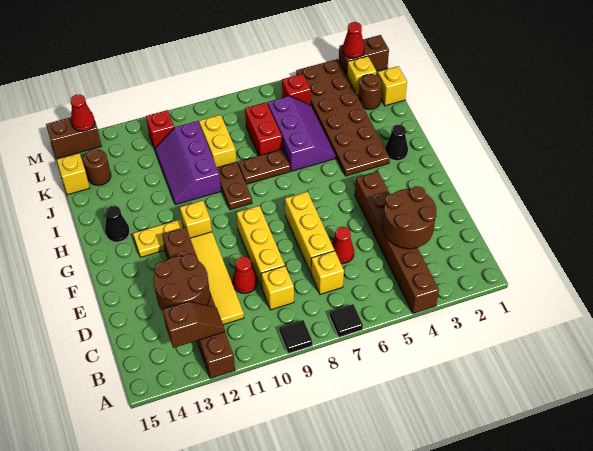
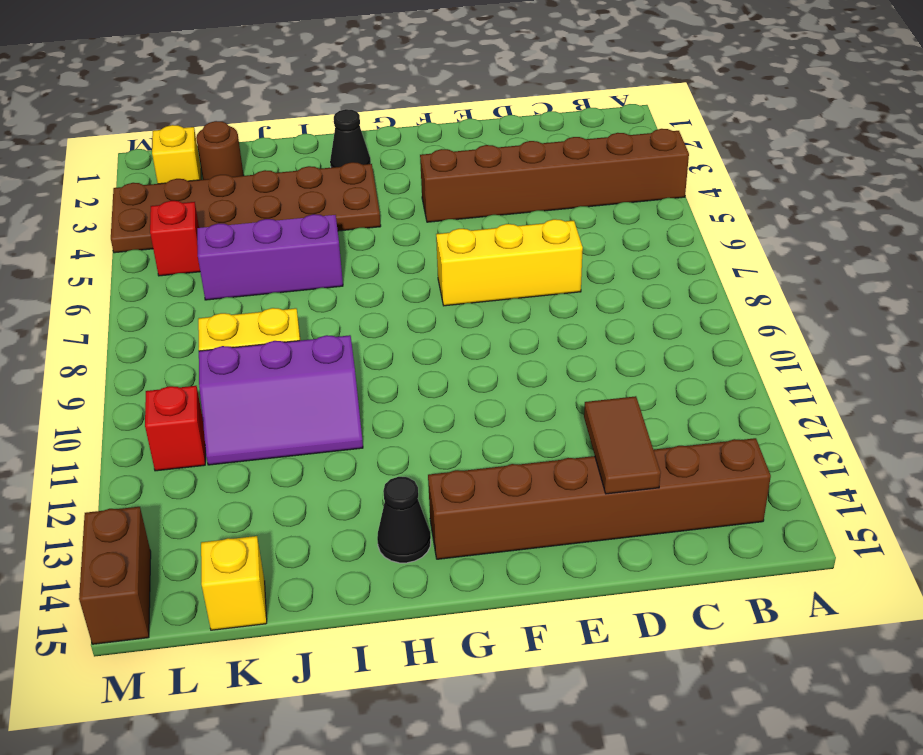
brown brick B14:G14 level 1 -> brown brick A12:F12 level 1
brown tile D13:D14 level 2 -> brown round brick C12:D13 level 2
none -> black tile A7 level 1
none -> black tile A9 level 1
none -> yellow brick C7 level 1
none -> yellow brick C9 level 1

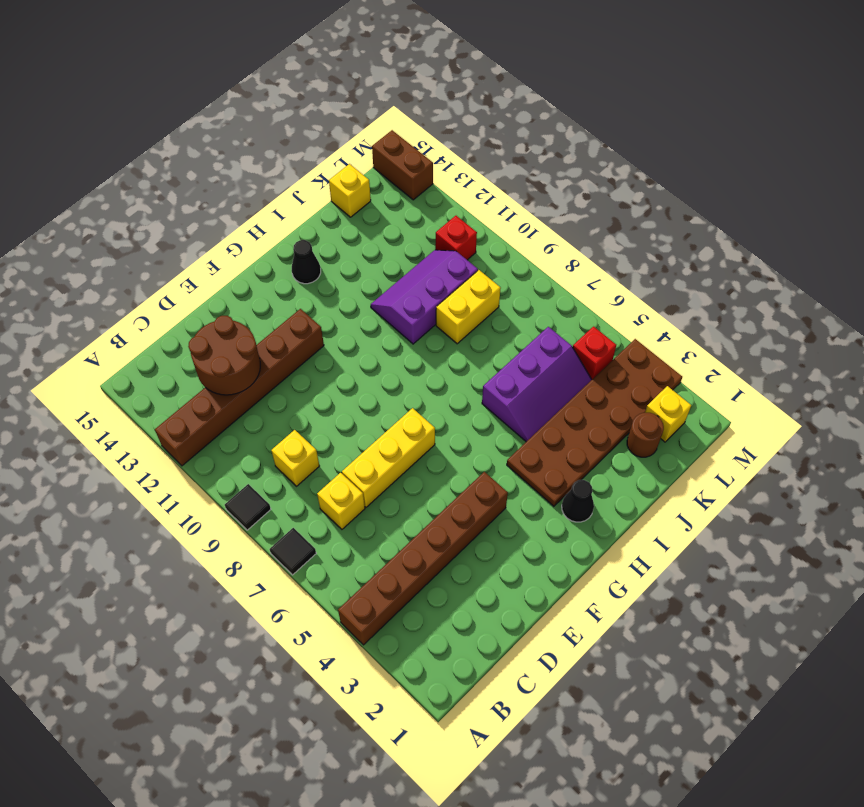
none -> yellow tile C11:F11 level 1
none -> red cone D6 level 1
none -> yellow brick D9:F9 level 1
none -> red cone D10 level 1

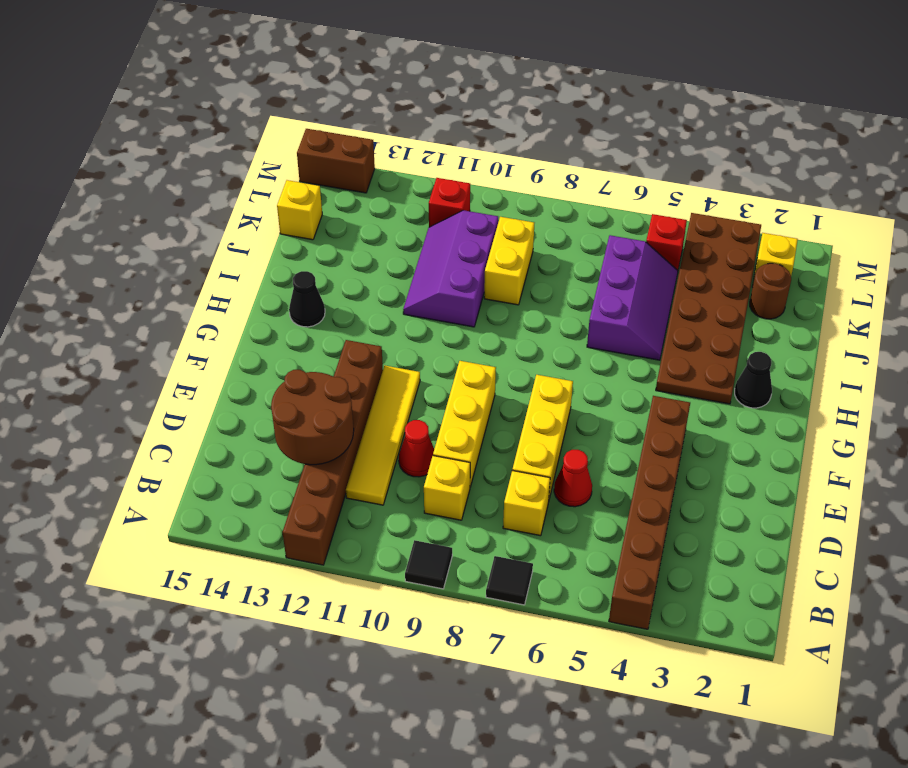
none -> yellow brick G11 level 1
none -> yellow plate G12:G13 level 1
none -> brown plate H9:I9 level 1
none -> brown plate I7:I8 level 1

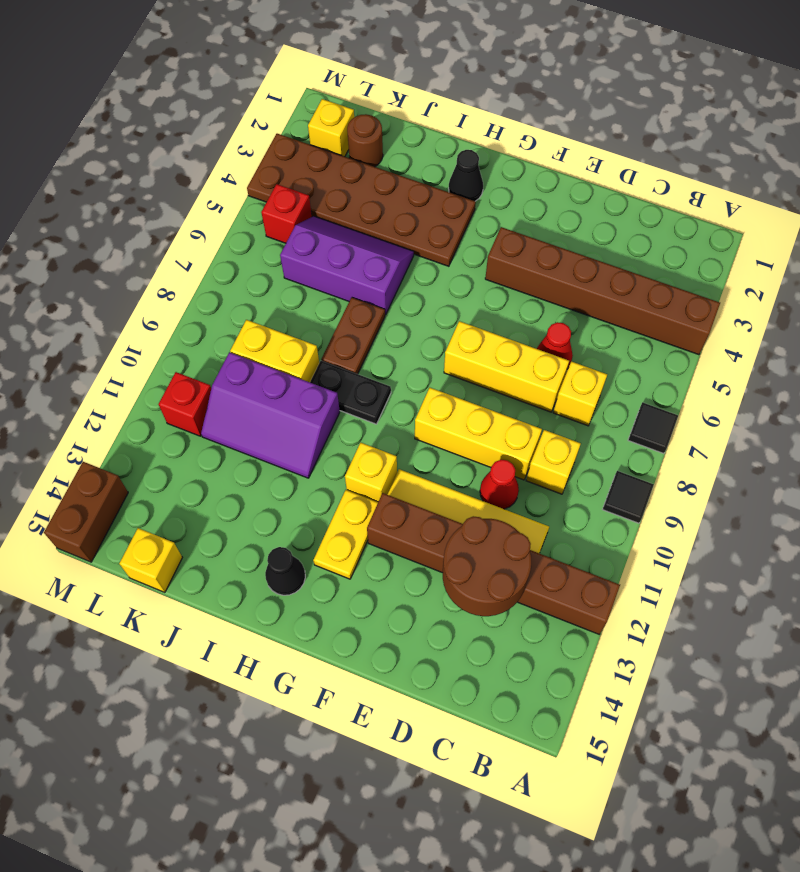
black plate H9:I9 level 1 -> brown plate H9:I9 level 1
none -> red brick J7:K7 level 1
none -> yellow brick K1 level 1
none -> brown round brick K14 level 1
none -> brown brick M1:M2 level 1

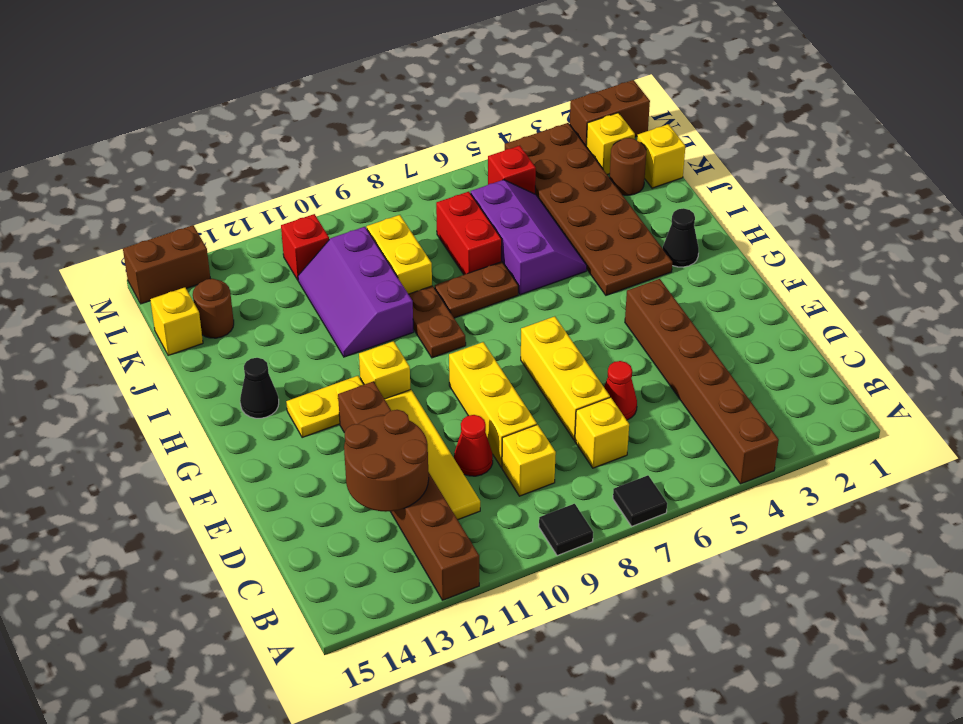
none -> brown slope B12:B13 level 2 top 13
none -> brown round brick C3:D4 level 2
none -> red cone M2 level 2
none -> red cone M14 level 2

